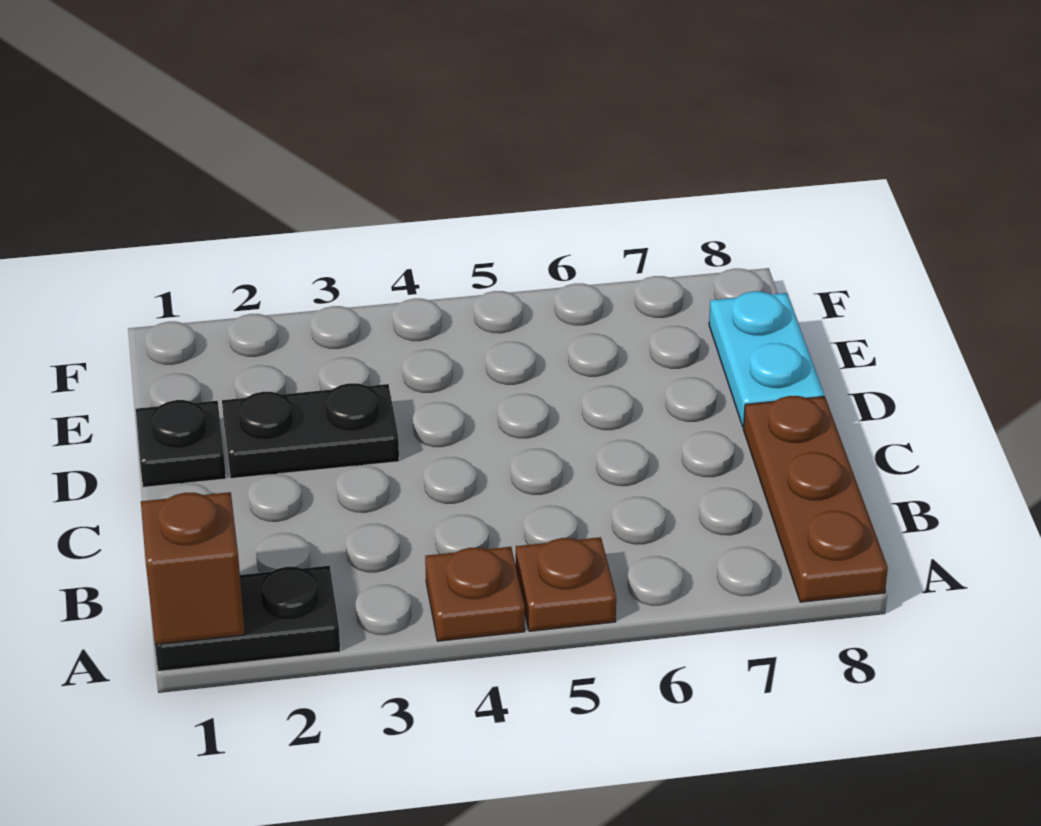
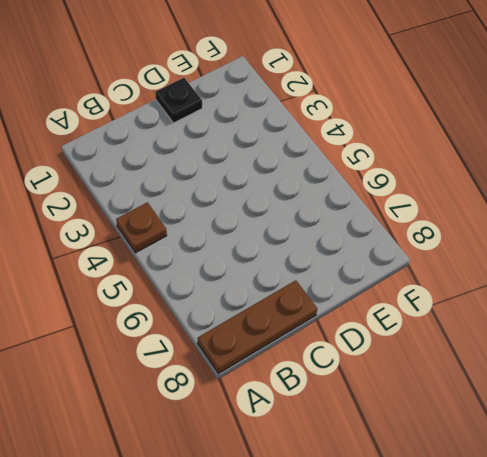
none -> black plate A1:A2 level 1
none -> brown plate A5 level 1

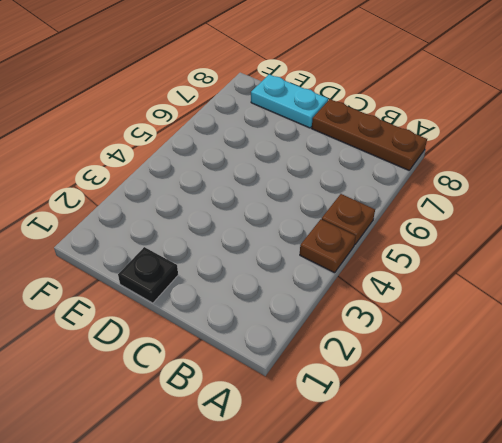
none -> black plate A1:A2 level 1
none -> black plate D2:D3 level 1

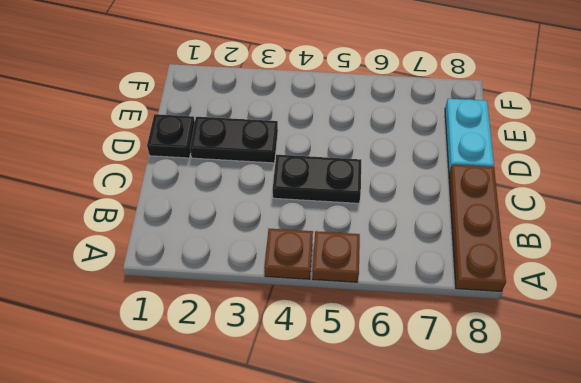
black plate C4:C5 level 1 -> black plate A1:A2 level 1
none -> brown brick A1 level 2

